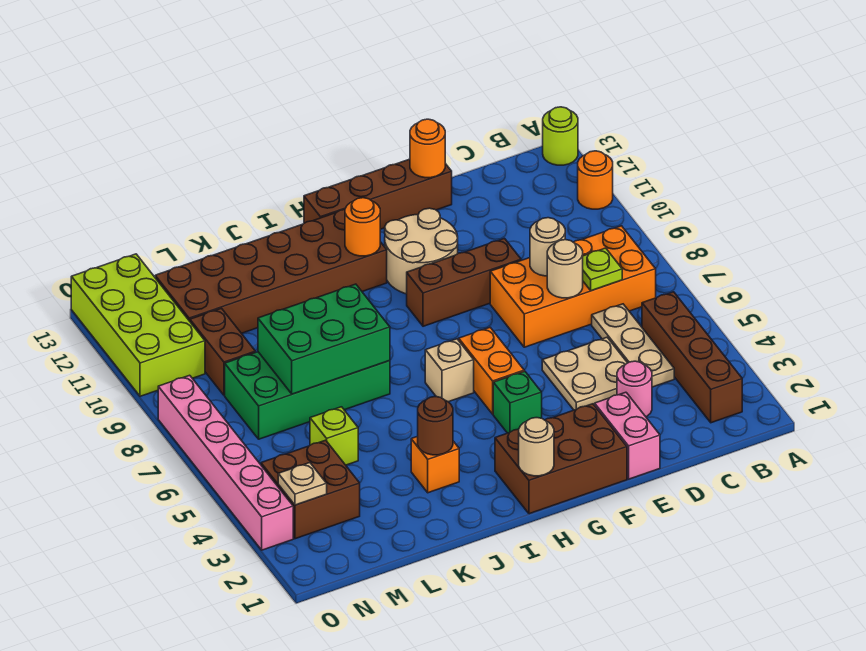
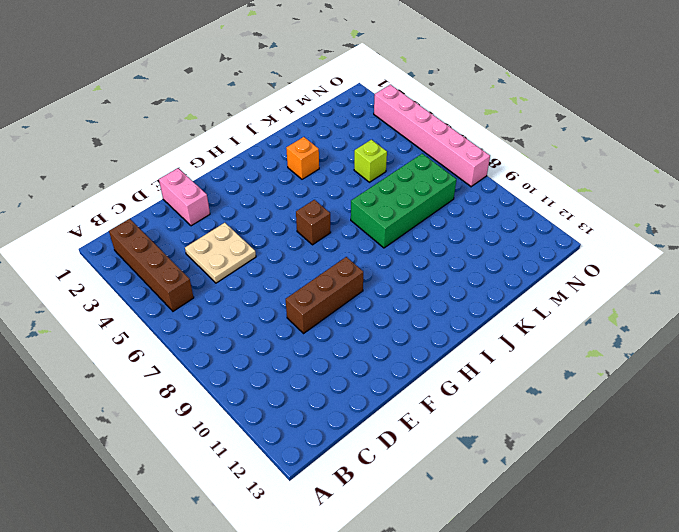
brown brick H6 level 1 -> tan brick H6 level 1
none -> orange round brick A11 level 1
none -> lime round brick A13 level 1
none -> orange brick B7:E8 level 1
none -> tan plate C4:C6 level 1

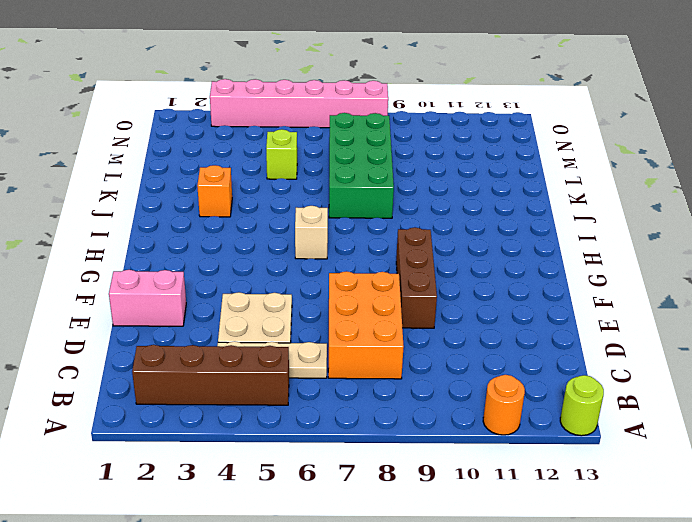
orange brick C7:E8 level 1 -> orange brick B7:E8 level 1
none -> pink round brick D3 level 1
none -> brown brick E13:H13 level 1
none -> brown brick F1:H2 level 1
none -> tan round brick F10:G11 level 1

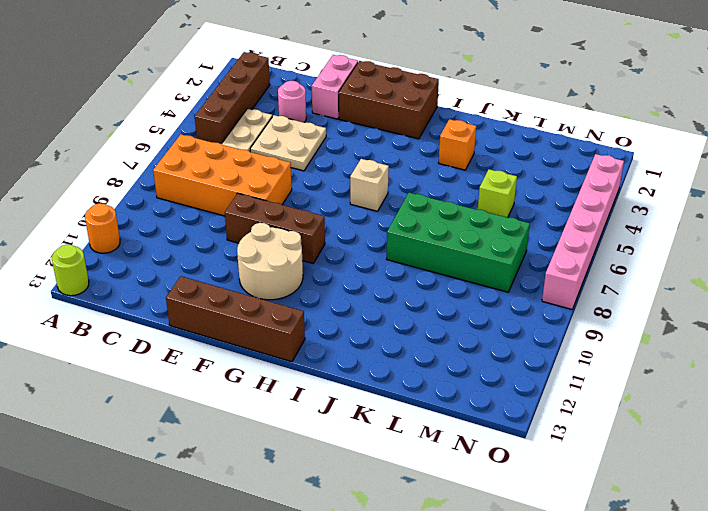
none -> green brick G4 level 1
none -> orange brick G5:G6 level 1
none -> brown brick H11:M12 level 1
none -> brown brick M3:N4 level 1

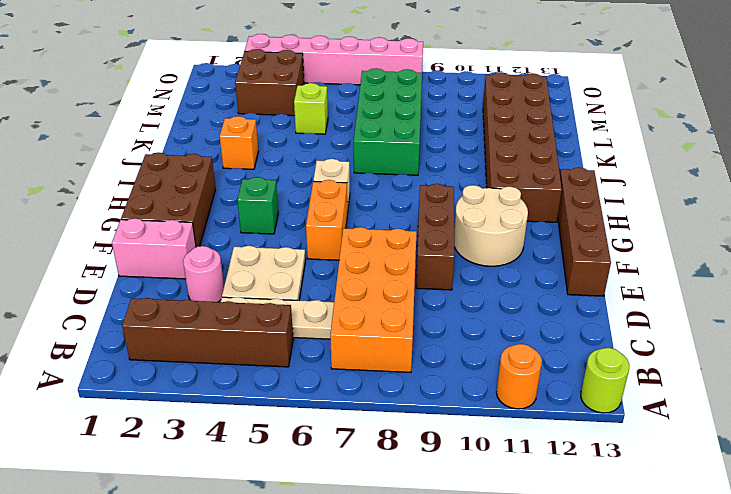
orange brick F6:G6 level 1 -> orange brick G5:G6 level 1
none -> brown brick M9:M10 level 1
none -> lime brick N10:O13 level 1
none -> lime plate C7 level 2
none -> tan round brick D7 level 2

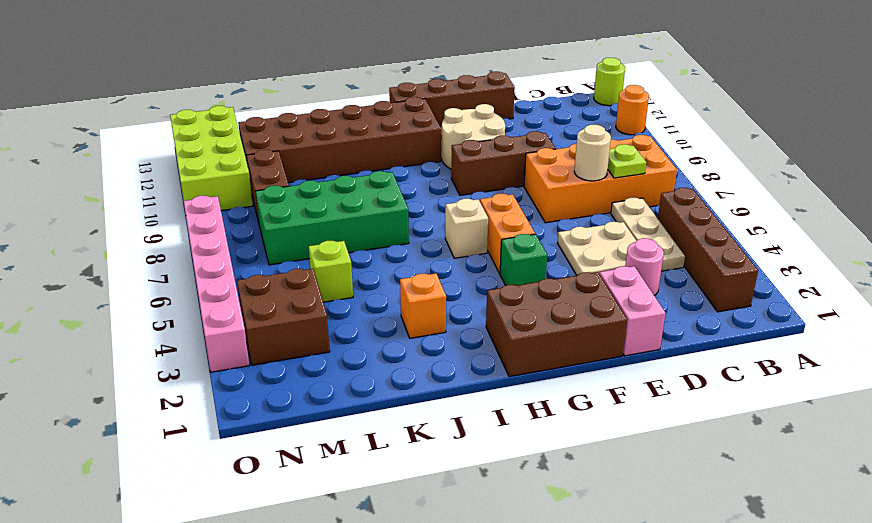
none -> tan round brick D8 level 2
none -> orange round brick E13 level 2
none -> tan round brick H1 level 2
none -> orange round brick H11 level 2

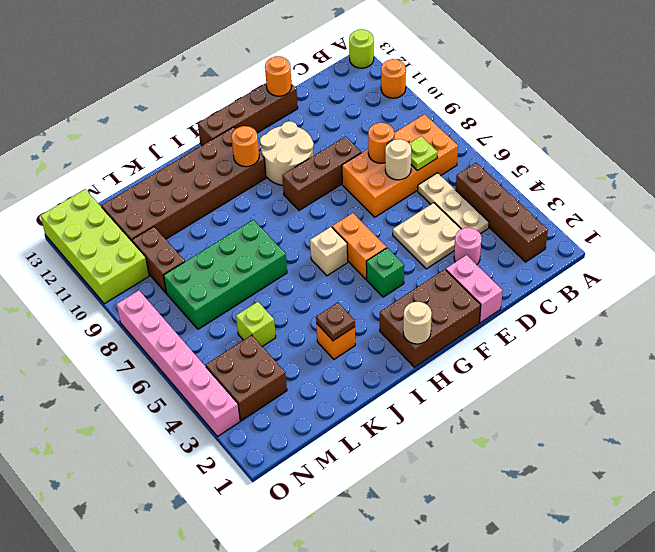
orange round brick D8 level 2 -> tan round brick D8 level 2
brown plate J3 level 2 -> brown round brick J3 level 2
none -> green brick J7:L8 level 2
none -> tan plate N3 level 2

